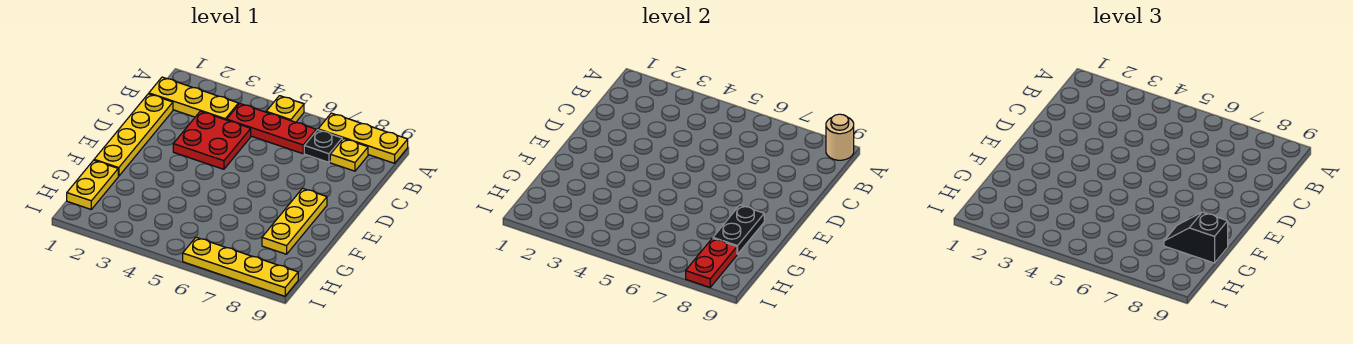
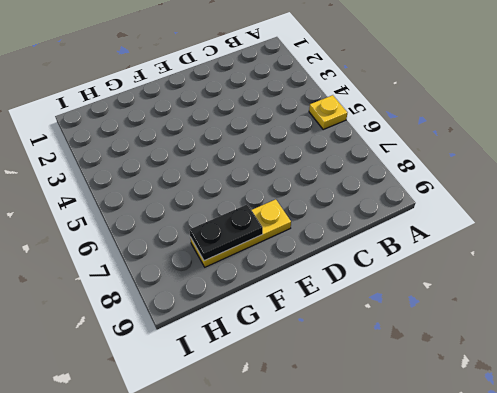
none -> yellow plate A7:A9 level 1
none -> yellow plate B1:B3 level 1
none -> red plate B4:B6 level 1

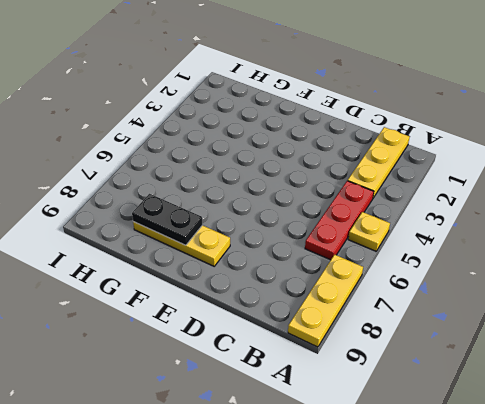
none -> black plate B7 level 1
none -> yellow plate B8 level 1
none -> yellow plate C1:F1 level 1

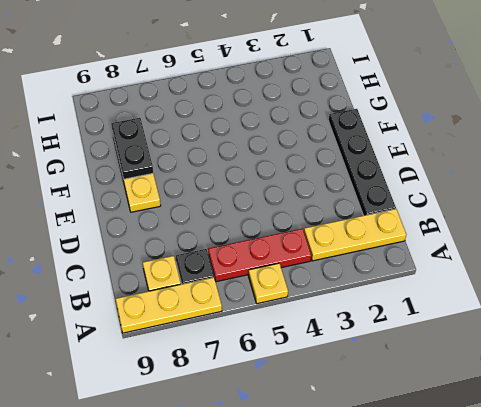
black plate C1:F1 level 1 -> yellow plate C1:F1 level 1
none -> red plate C3:D4 level 1
none -> yellow plate G1:H1 level 1
none -> yellow plate I6:I9 level 1

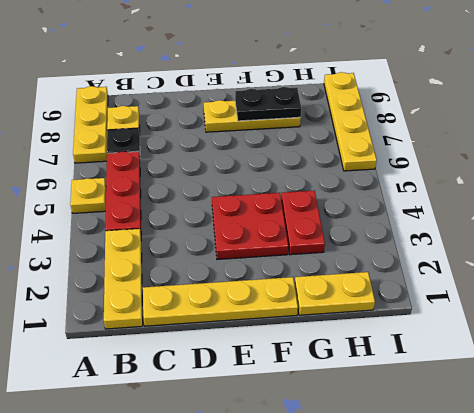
red plate E3:F4 level 1 -> red plate C3:D4 level 1
red plate G3:G4 level 1 -> red plate H8:I8 level 2
none -> tan round brick A9 level 2
none -> black slope G8:G9 level 3 top 9

